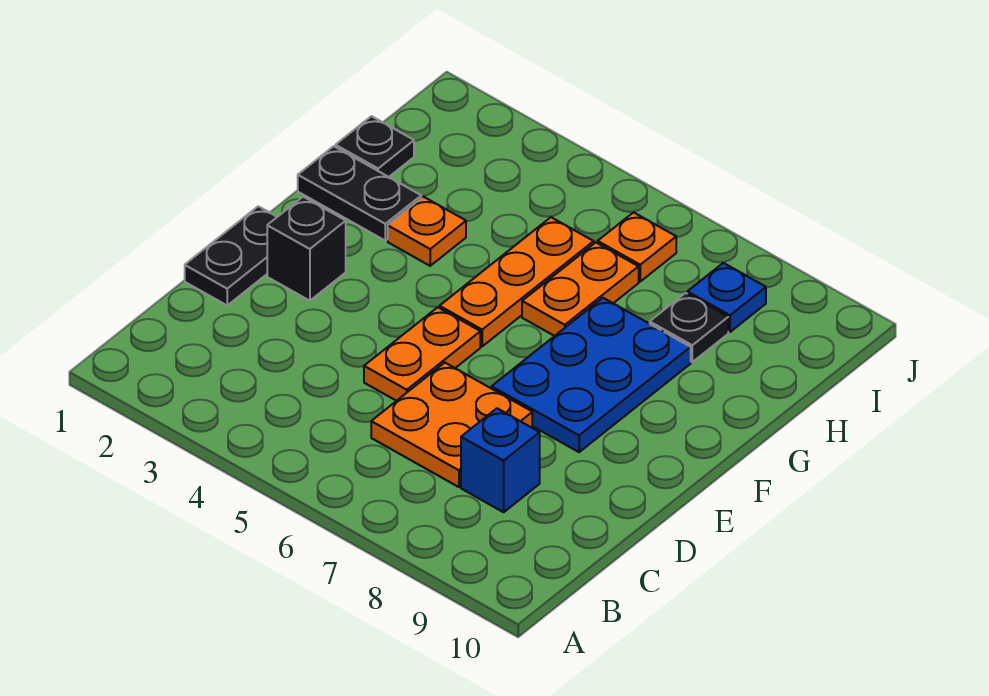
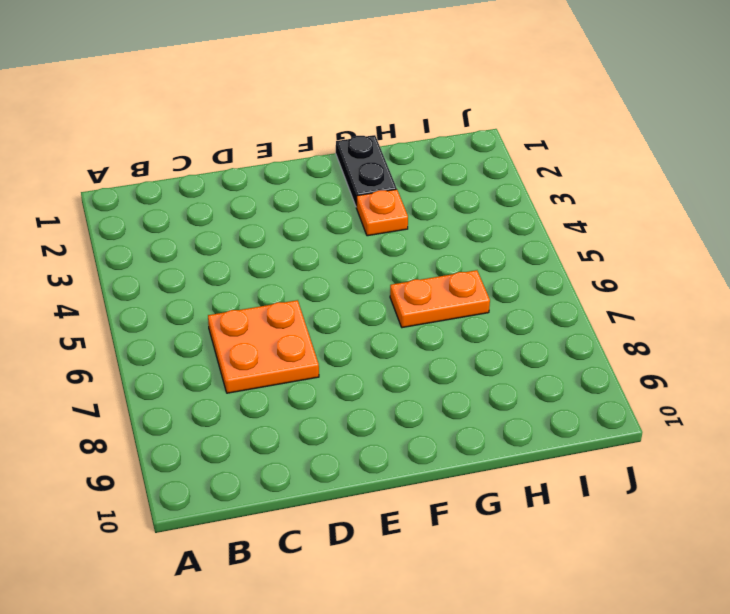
none -> blue brick C8 level 1
none -> black plate D1:E1 level 1
none -> orange plate D5:E5 level 1

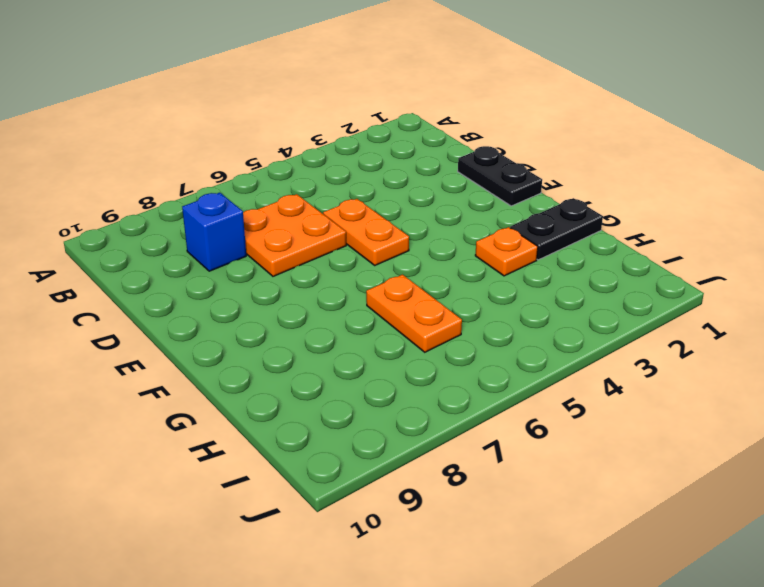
none -> black brick E2 level 1
none -> blue plate E7:G8 level 1
none -> orange plate F5:H5 level 1

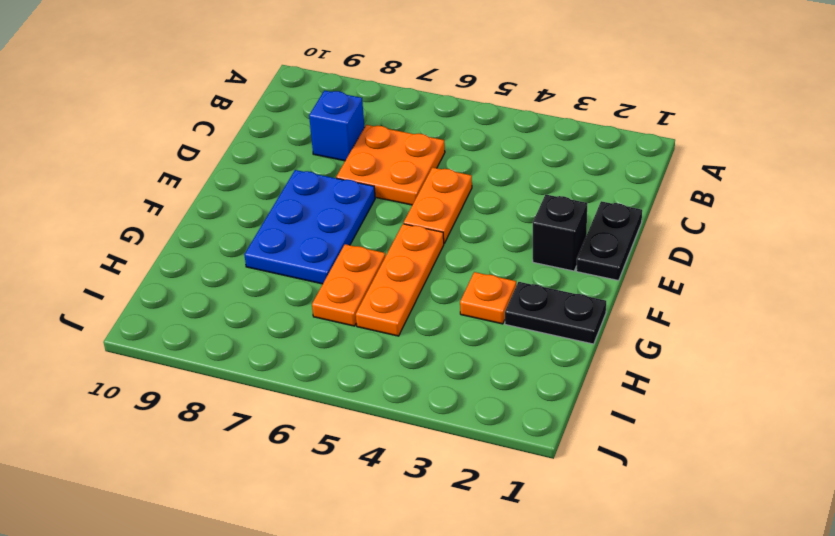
none -> black plate H1 level 1
none -> black plate H8 level 1
none -> orange plate I6 level 1

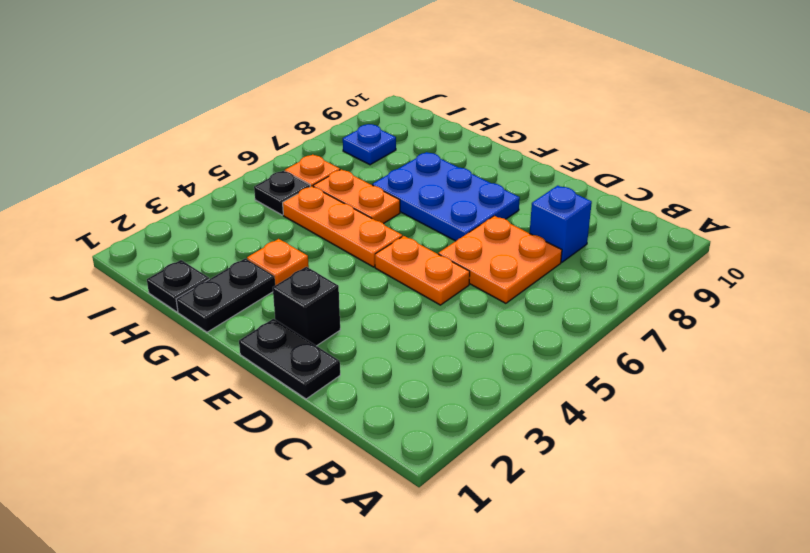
black plate I5 level 1 -> black plate H8 level 1

